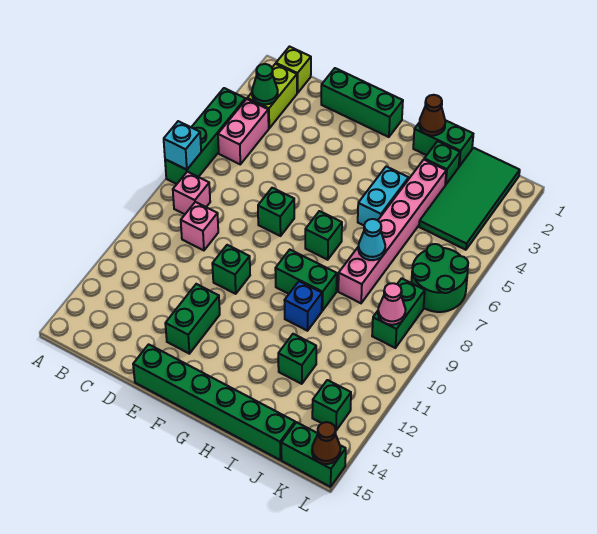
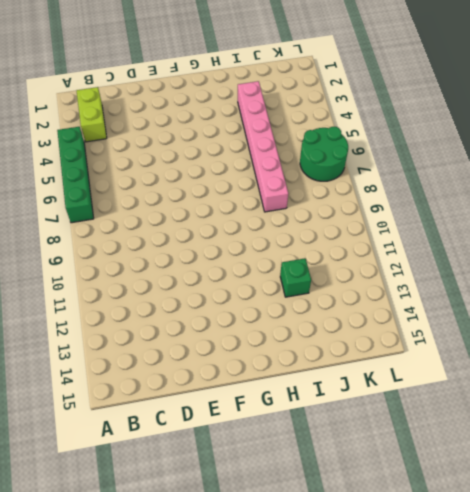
none -> lime brick B1 level 1
none -> pink brick B4:B5 level 1
none -> pink brick B8 level 1
none -> pink brick C9 level 1

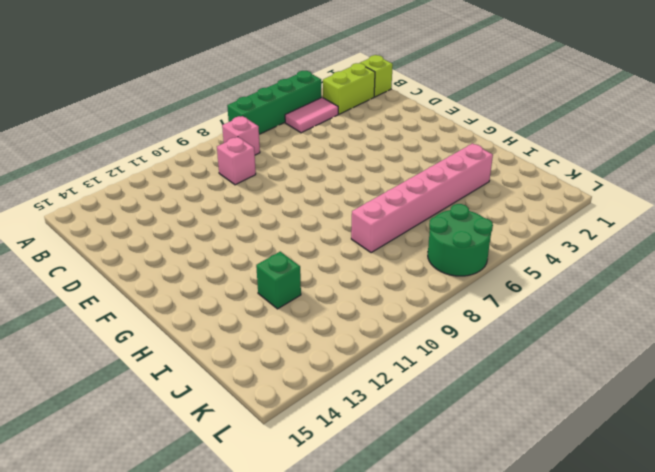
pink tile B4:B5 level 1 -> pink brick B4:B5 level 1
none -> green brick D1:F1 level 1
none -> green brick E7 level 1
none -> green brick E10 level 1
none -> green brick E12:E13 level 1

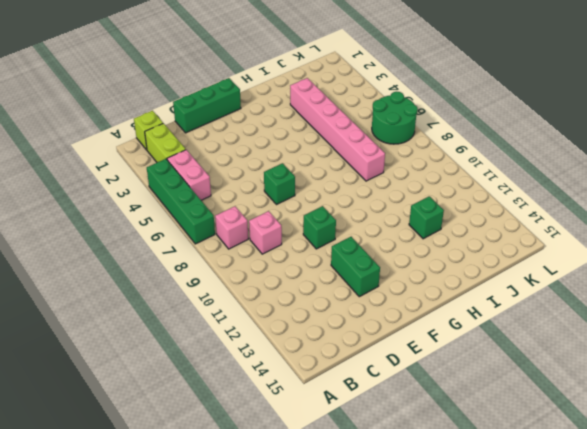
none -> green brick E15:J15 level 1
none -> green brick G7 level 1
none -> green brick G9:H9 level 1
none -> green brick H1:I1 level 1

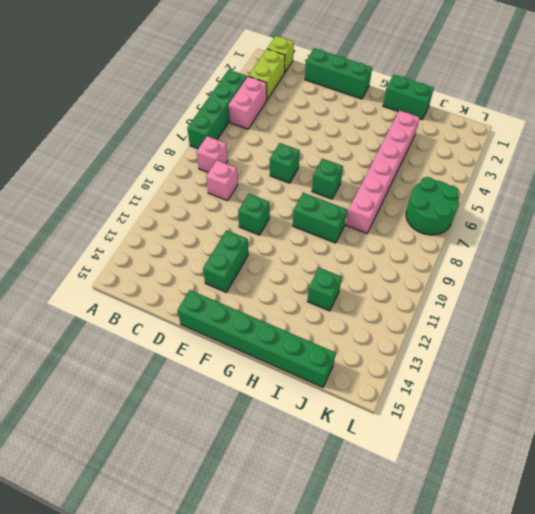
none -> cyan brick H4:H5 level 1
none -> blue brick H10 level 1
none -> green brick I2 level 1
none -> green tile J1:K4 level 1

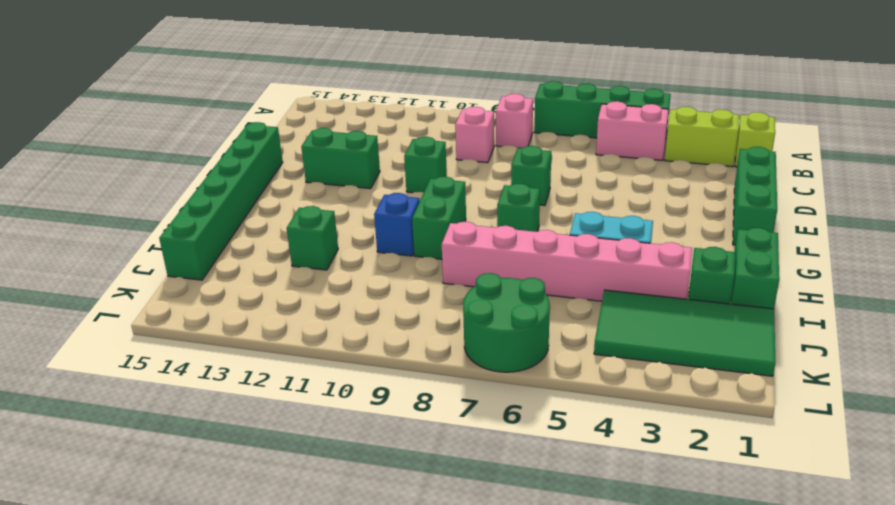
none -> green brick K8:K9 level 1
none -> green brick K13 level 1
none -> green brick K15:L15 level 1
none -> cyan brick A7 level 2

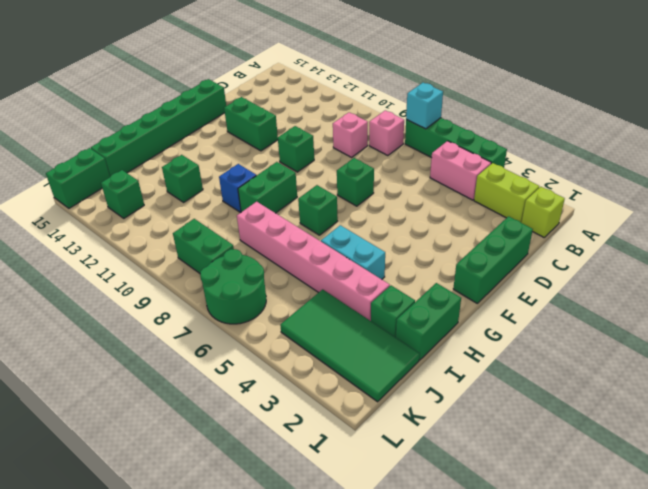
none -> green cone B3 level 2
none -> brown cone H1 level 2
none -> cyan cone I7 level 2
none -> pink cone K9 level 2

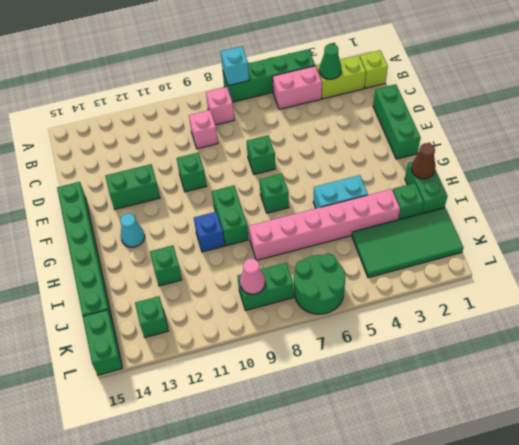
cyan cone G13 level 1 -> cyan cone I7 level 2
none -> brown cone L15 level 2

